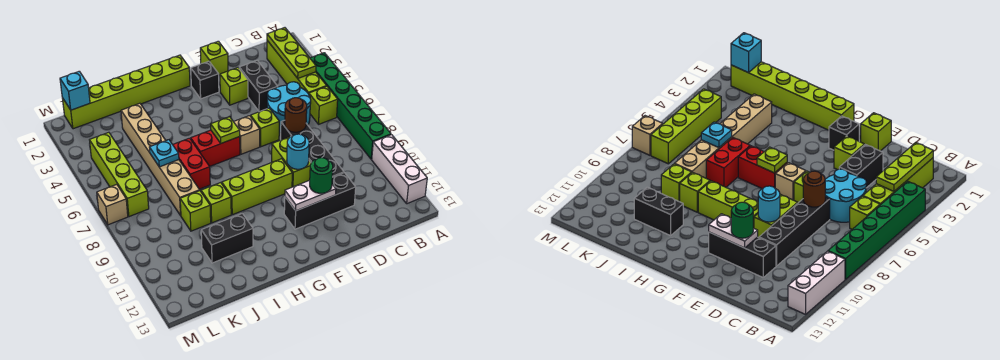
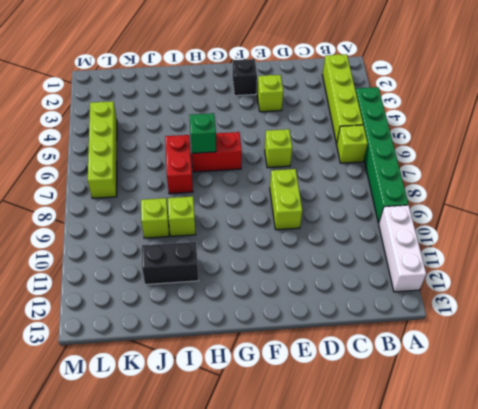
green brick H6 level 2 -> none
none -> cyan round brick C5:D6 level 1
none -> black brick D3:D4 level 1
none -> black brick D7:D10 level 1
none -> black brick D11:F11 level 1

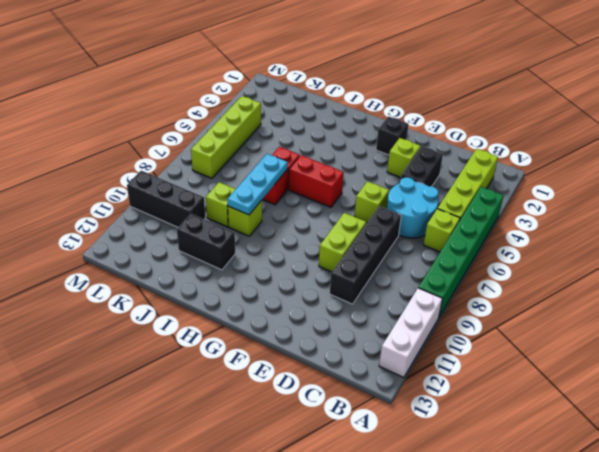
cyan plate I7:I9 level 2 -> none
black brick K10:M10 level 1 -> black brick D11:F11 level 1
none -> lime brick E1 level 1
none -> tan brick F6 level 1
none -> lime brick F9:H9 level 1
none -> lime brick G1:L1 level 1

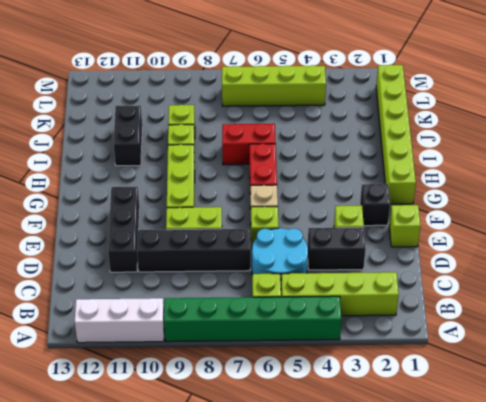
none -> tan brick J3:J8 level 1
none -> tan brick M7 level 1
none -> lime plate B2:B4 level 2
none -> brown round brick D7 level 2

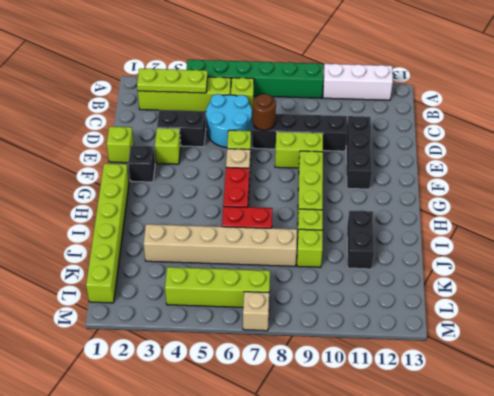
none -> cyan round brick E9 level 2
none -> white plate E11:F11 level 2
none -> lime plate G6 level 2
none -> cyan plate J6 level 2

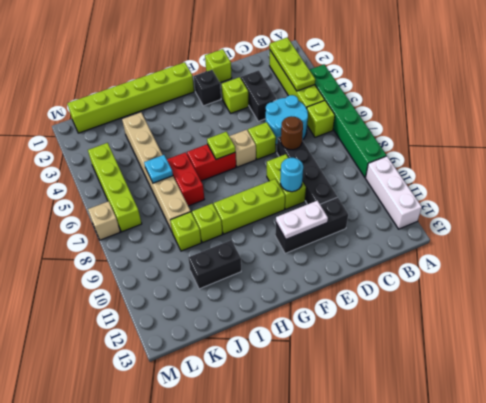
none -> cyan brick L1 level 2
none -> green round brick E11 level 3

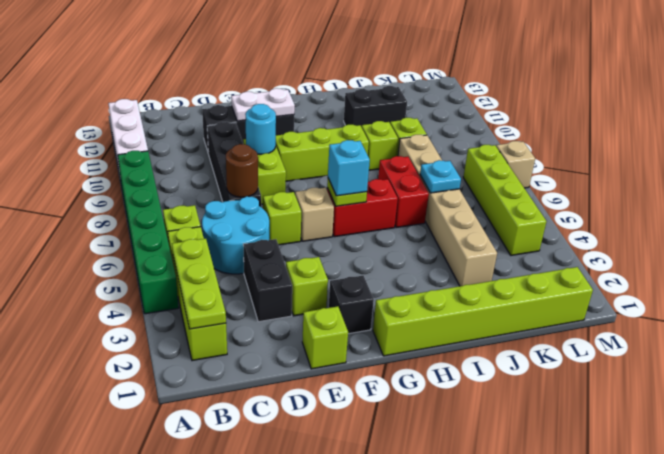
cyan brick G6 level 3 -> cyan brick L1 level 2
none -> green round brick E11 level 3

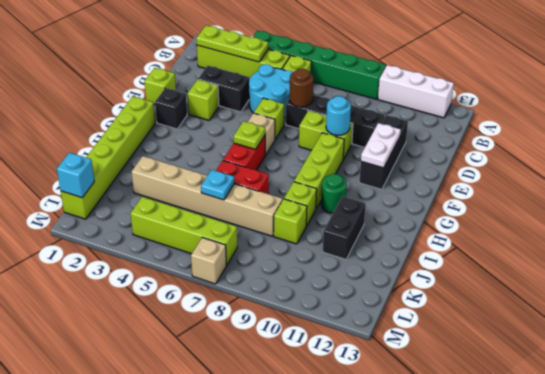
green round brick H10 level 1 -> green round brick E11 level 3

